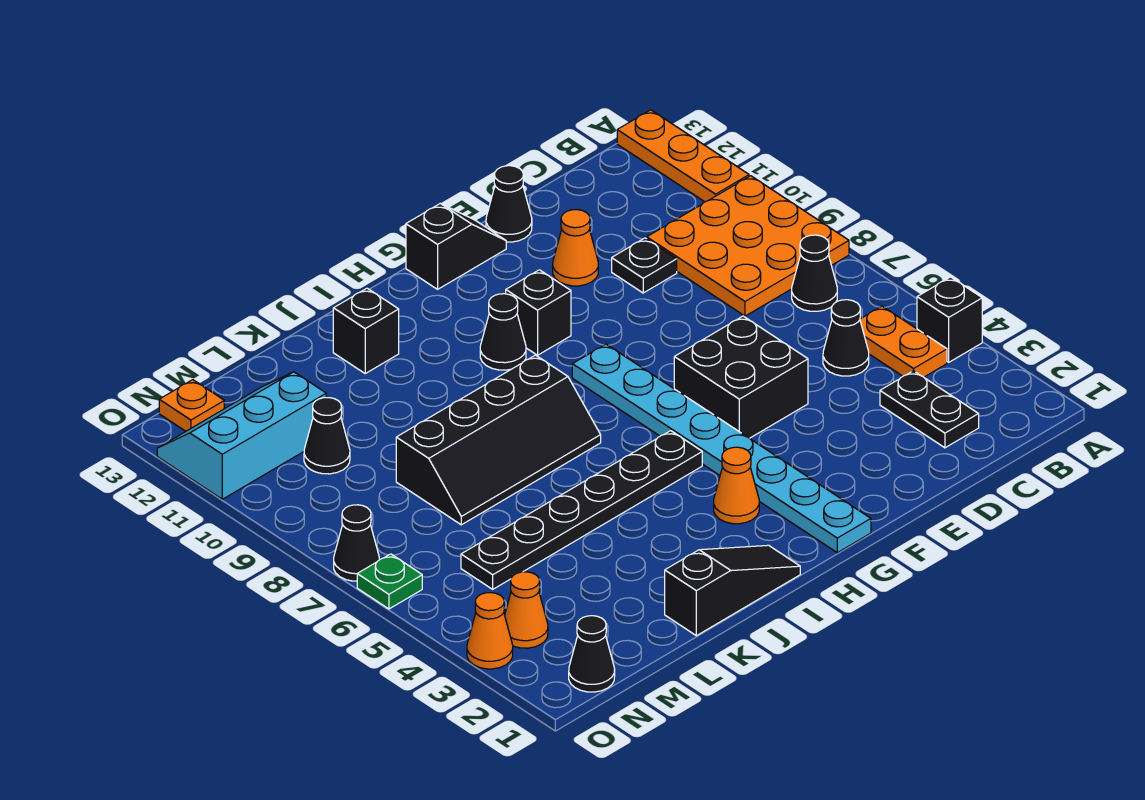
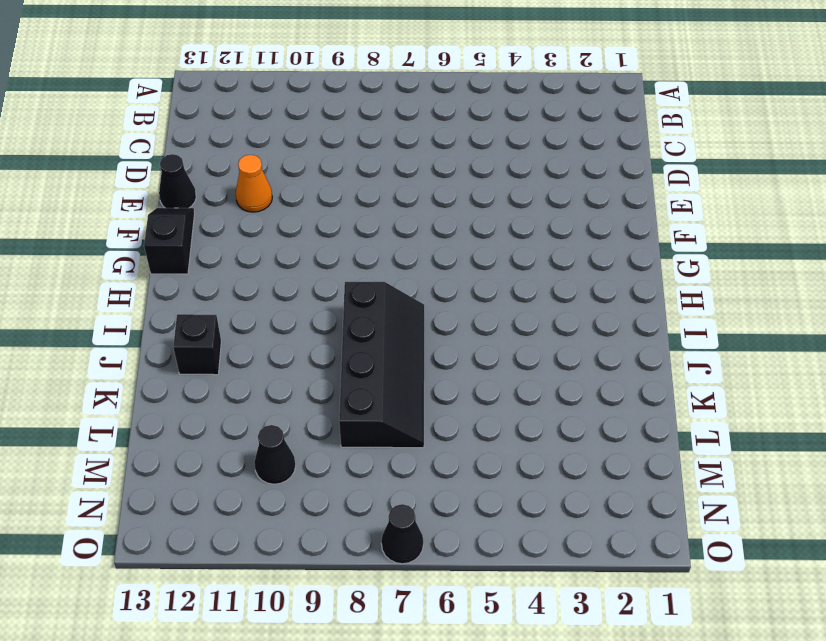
none -> black brick A4 level 1
none -> orange plate A8:C10 level 1
none -> orange plate A11:A13 level 1

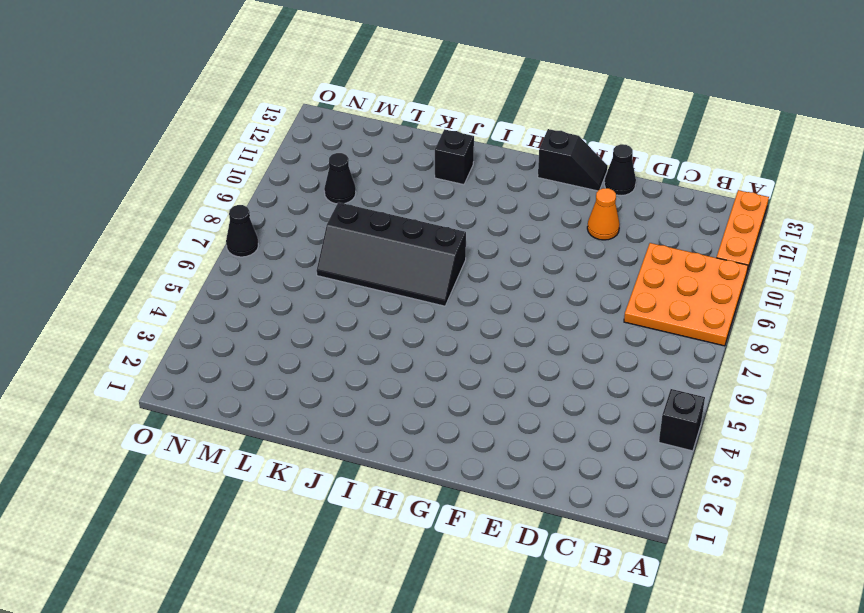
none -> orange plate B4:B5 level 1
none -> black cone B7 level 1
none -> black plate C2:C3 level 1

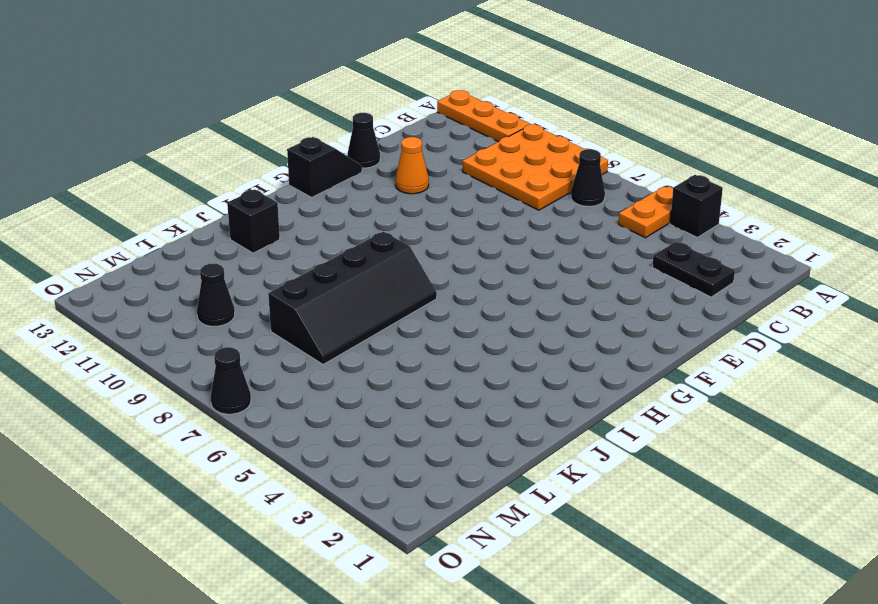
orange plate A5:B5 level 1 -> orange plate B4:B5 level 1
none -> black cone C5 level 1
none -> black plate D10 level 1
none -> black brick E5:F6 level 1

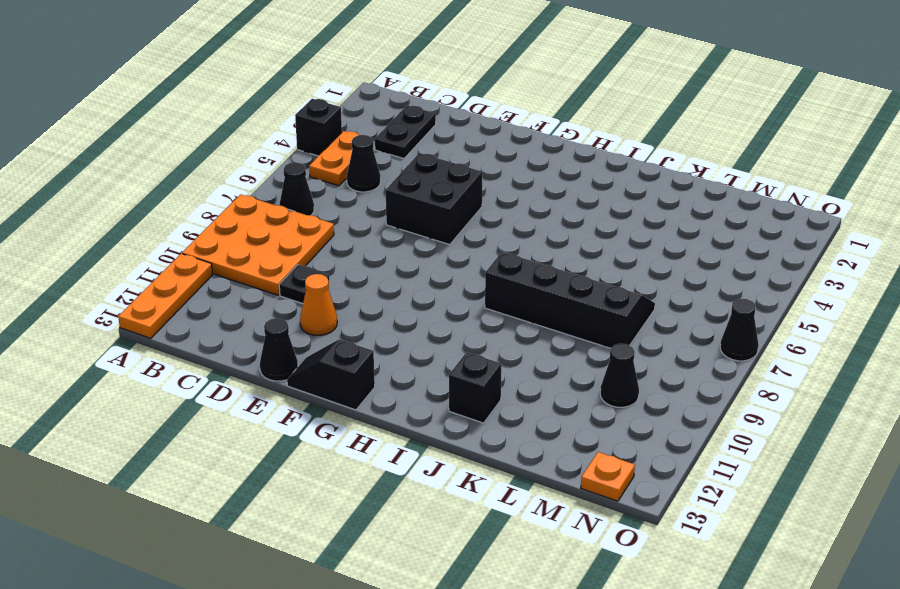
none -> cyan plate G1:G8 level 1
none -> black brick G10 level 1
none -> orange cone H3 level 1

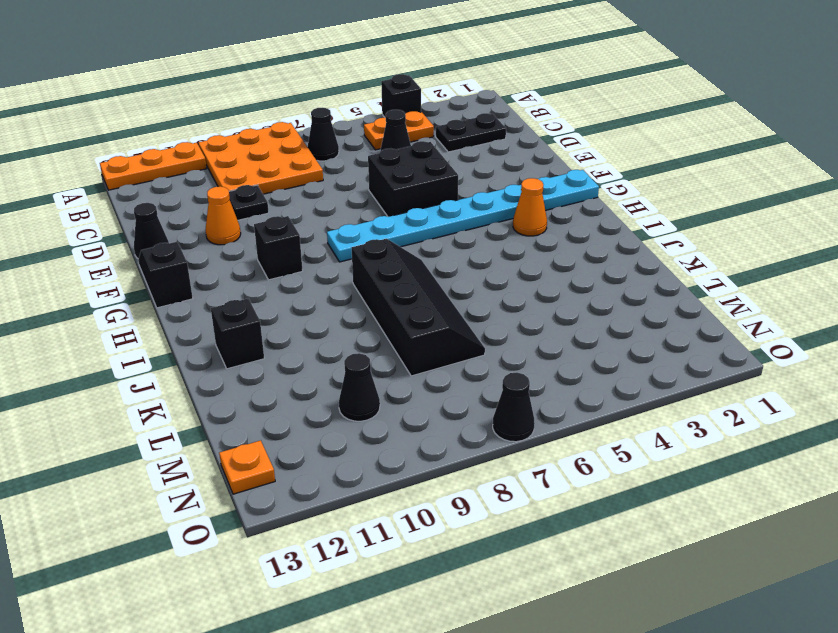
none -> black plate H5:M5 level 1
none -> black cone H10 level 1
none -> black slope I1:K1 level 1 top K

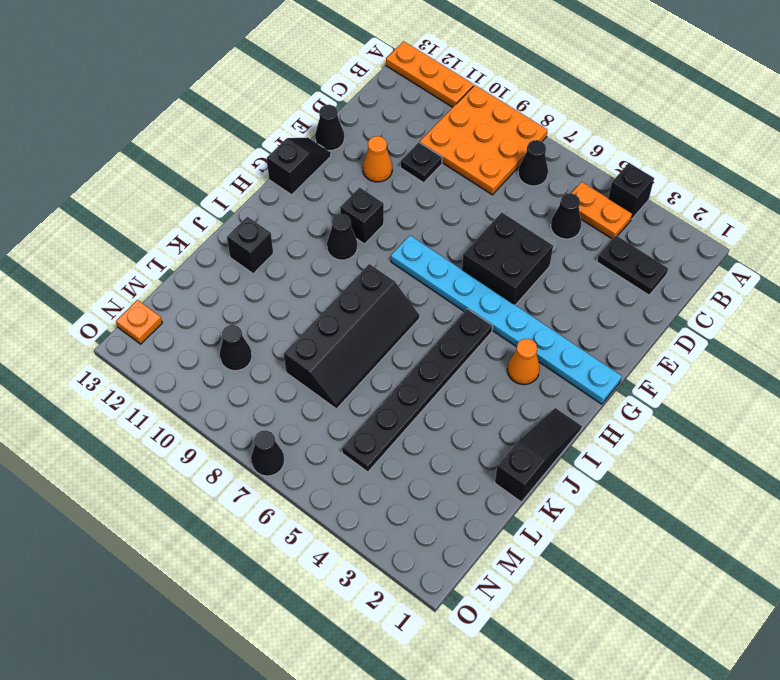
none -> cyan slope M11:O12 level 1 top 11
none -> black cone N1 level 1
none -> orange cone N3 level 1

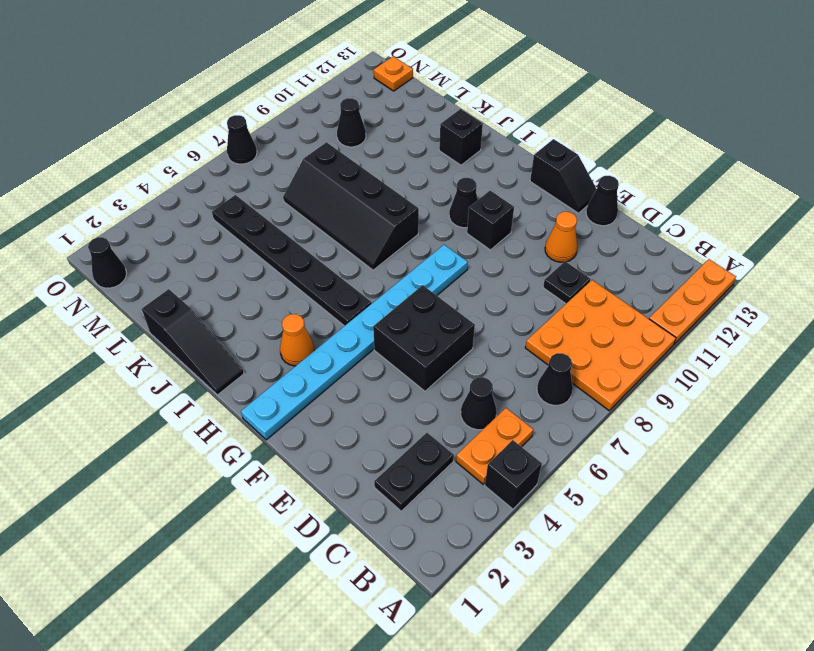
none -> cyan slope M11:O12 level 1 top 11
none -> orange cone N3 level 1
none -> orange cone O3 level 1

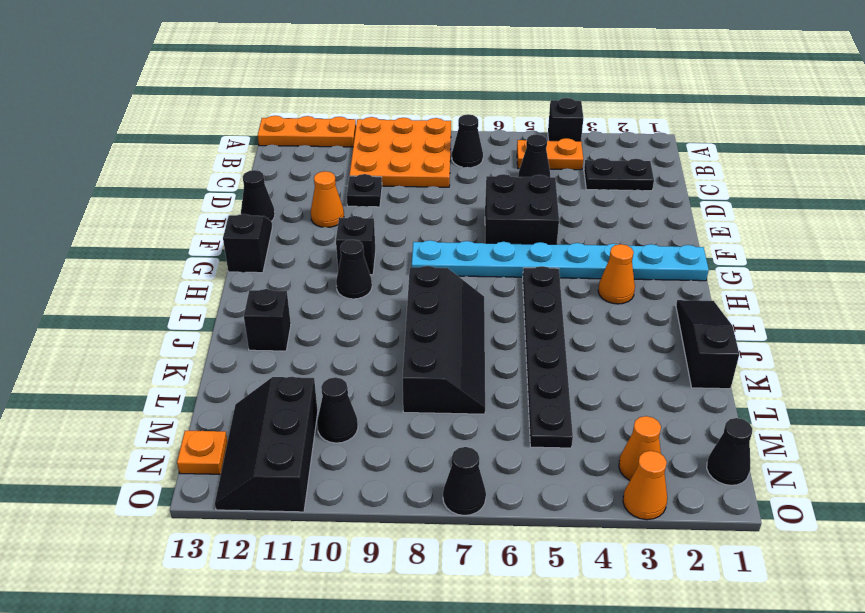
black slope M11:O12 level 1 top 11 -> cyan slope M11:O12 level 1 top 11
none -> green plate O6 level 1

